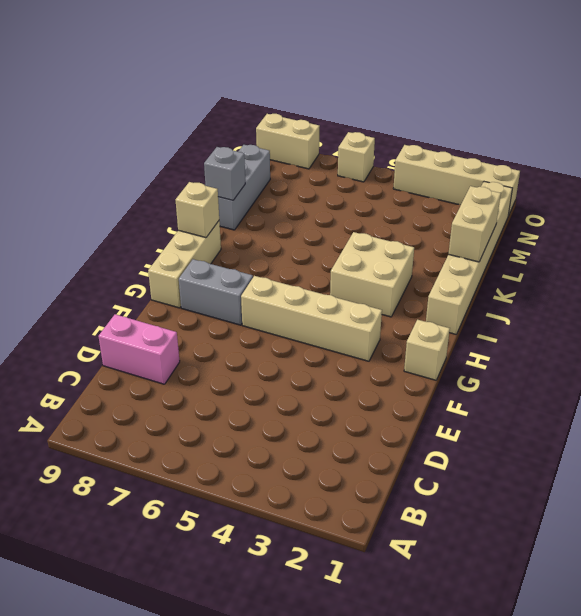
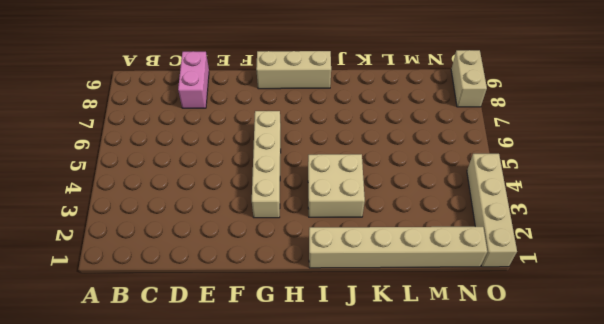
none -> tan brick G1 level 1
none -> grey brick G7:G8 level 1
none -> grey brick K9:M9 level 1

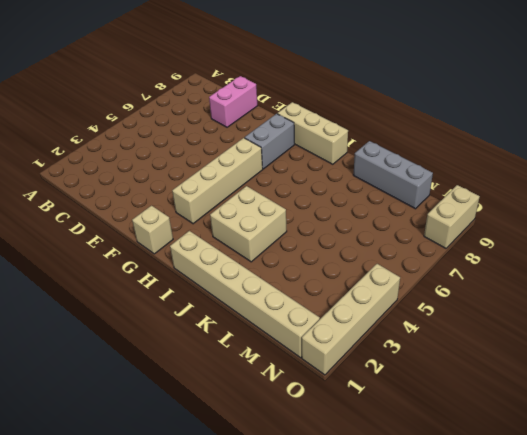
none -> tan brick O6 level 1
none -> tan brick I9 level 2
none -> tan brick K1:L1 level 2

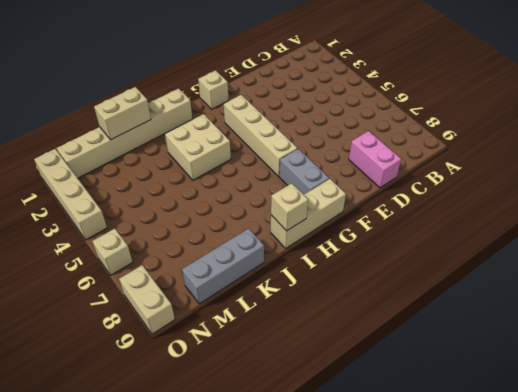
none -> grey brick K9 level 2

